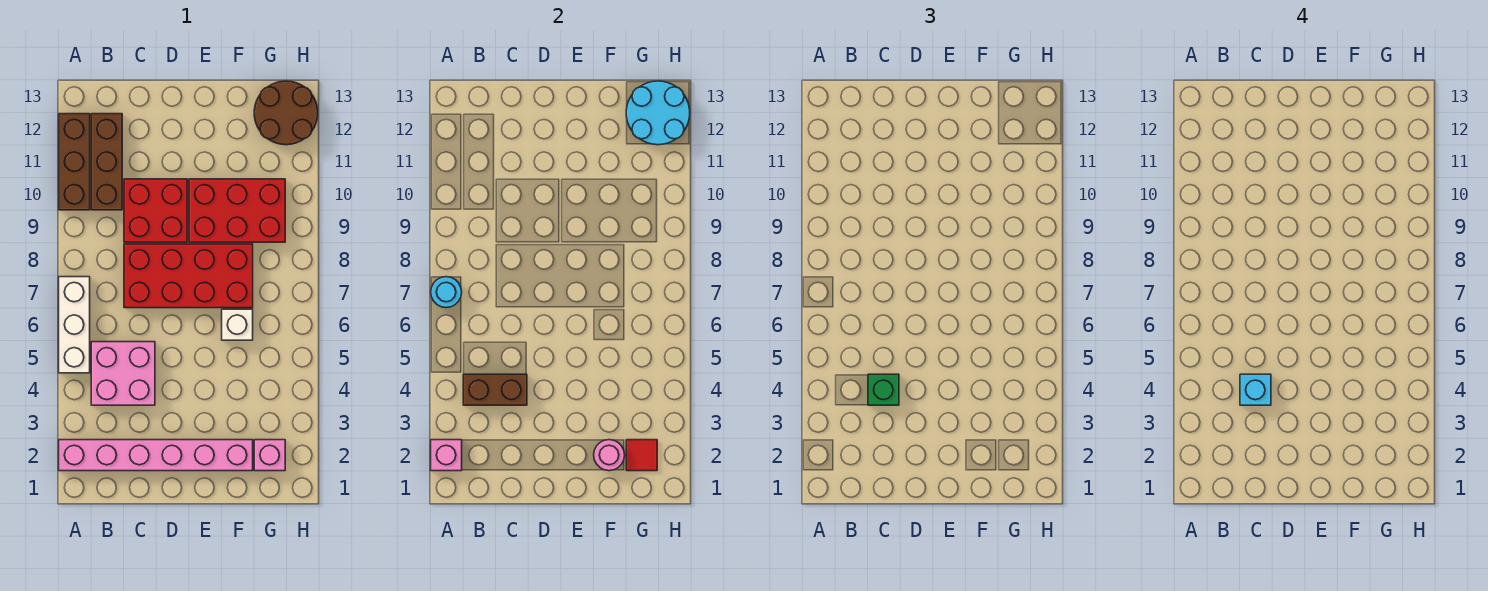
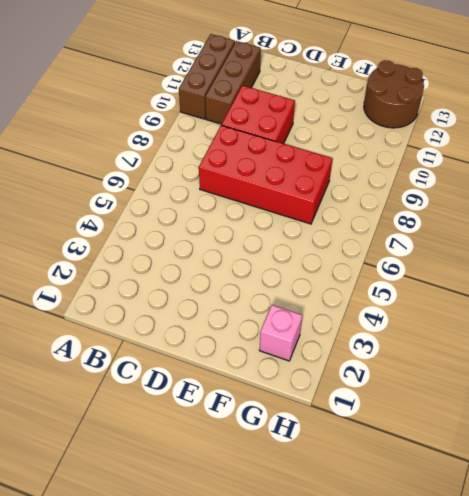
none -> pink brick A2:F2 level 1
none -> white brick A5:A7 level 1
none -> pink brick B4:C5 level 1

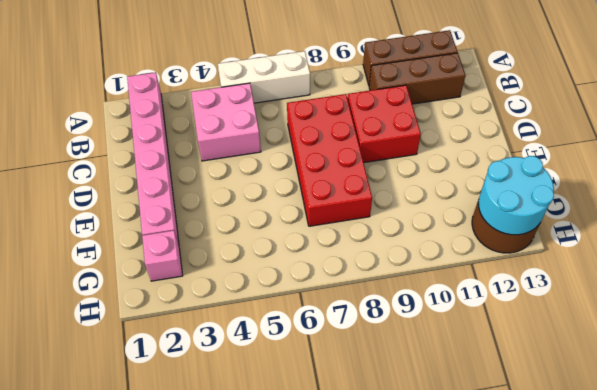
none -> red brick E9:G10 level 1
none -> white brick F6 level 1
none -> pink brick A2 level 2

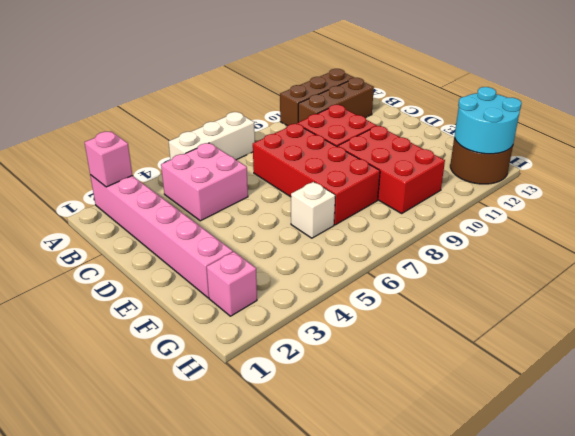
none -> cyan round brick A7 level 2
none -> brown brick B4:C4 level 2
none -> pink round brick F2 level 2

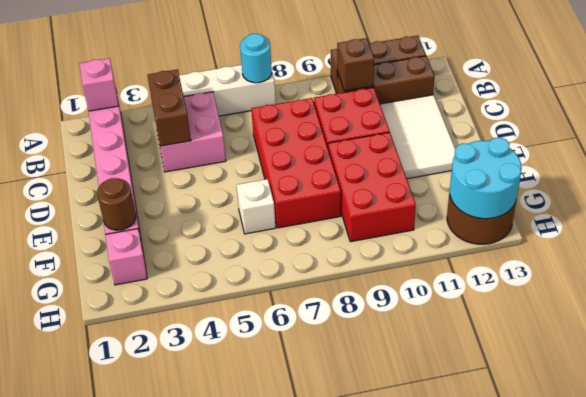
brown brick B10 level 2 -> none
white tile C11:E12 level 1 -> none
brown round brick F2 level 2 -> pink round brick F2 level 2
none -> red tile G2 level 2
none -> green brick C4 level 3
none -> cyan brick C4 level 4

